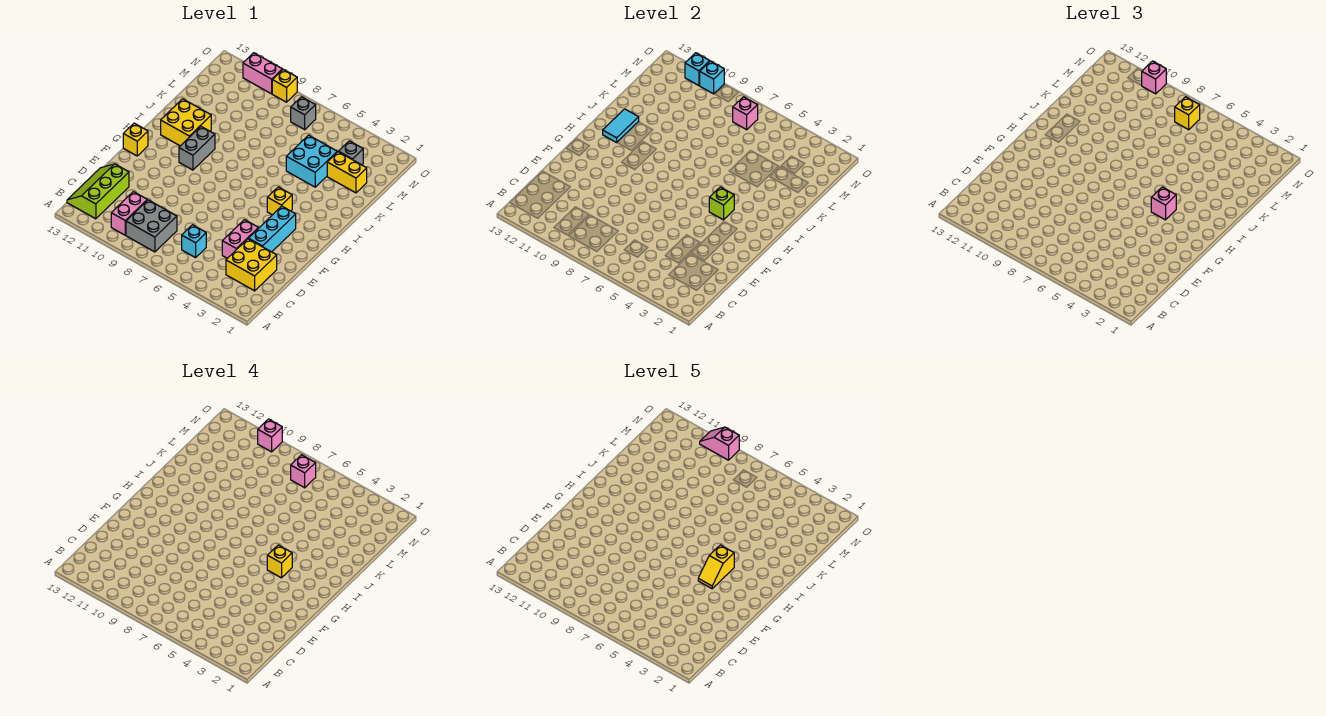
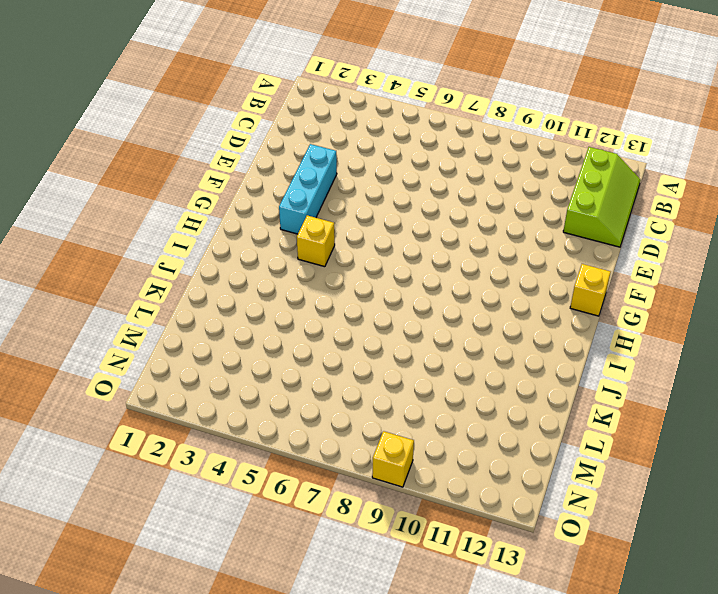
none -> grey brick B8:C9 level 1
none -> pink brick B10:C10 level 1
none -> yellow brick C2:D3 level 1
none -> cyan brick C6 level 1

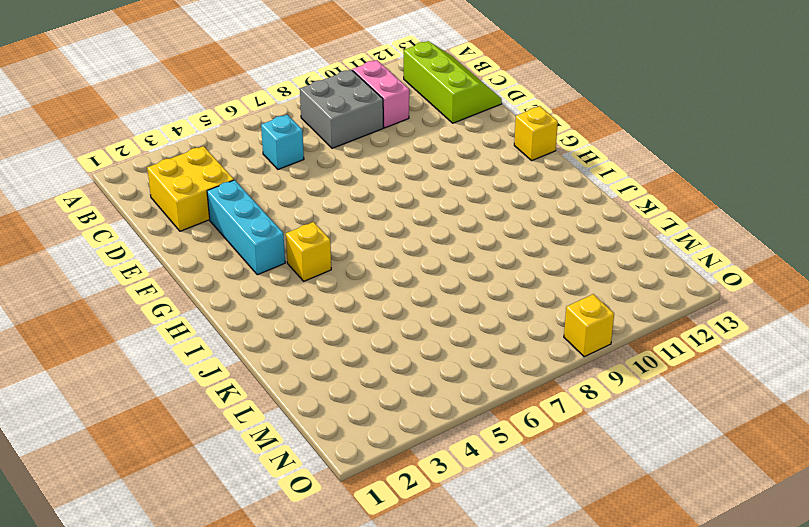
none -> pink brick D4:E4 level 1
none -> grey brick H10:I10 level 1
none -> yellow brick I11:J12 level 1
none -> cyan brick K4:L5 level 1

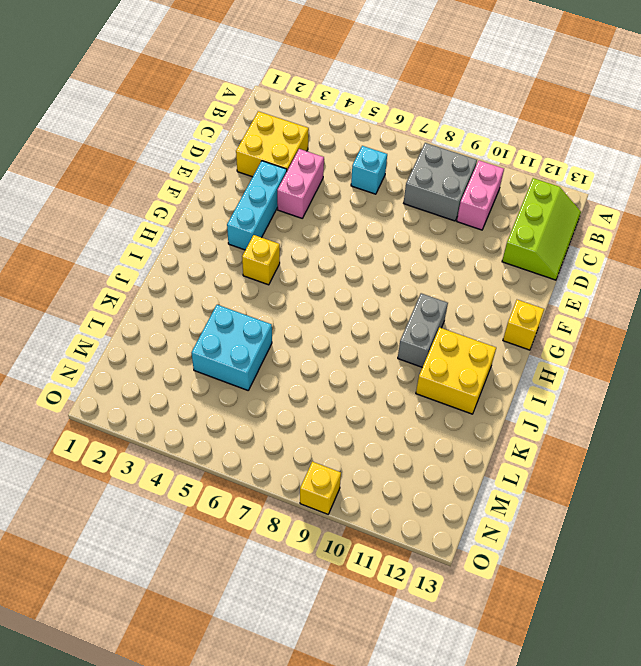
none -> yellow brick L2:L3 level 1
none -> grey brick M3 level 1
none -> grey brick N7 level 1
none -> pink brick O10:O11 level 1

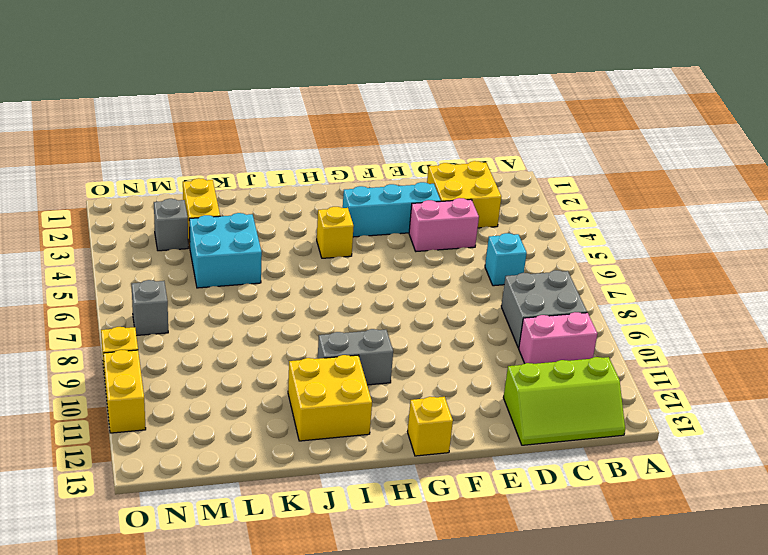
yellow brick O10:O11 level 1 -> pink brick O10:O11 level 1
none -> lime brick H4 level 2
none -> cyan tile I12:J12 level 2
none -> pink brick N7 level 2
none -> cyan brick O10 level 2

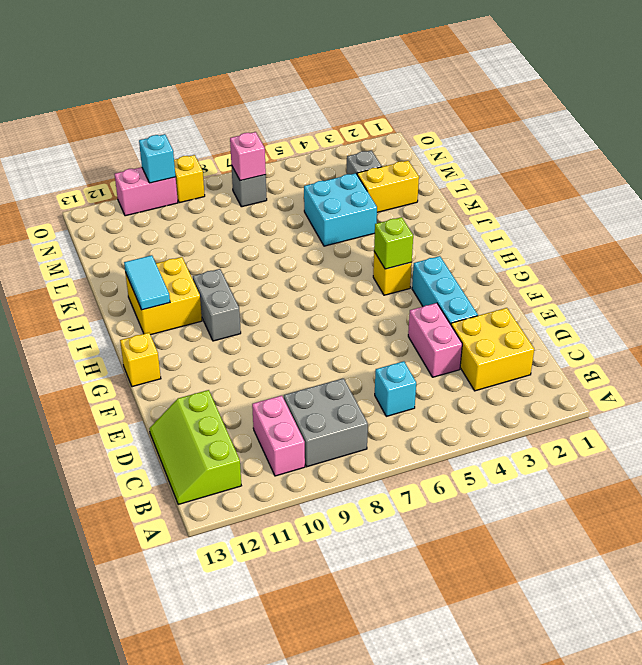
none -> cyan brick O11 level 2
none -> pink brick H4 level 3
none -> yellow brick N7 level 3
none -> pink brick O10 level 3

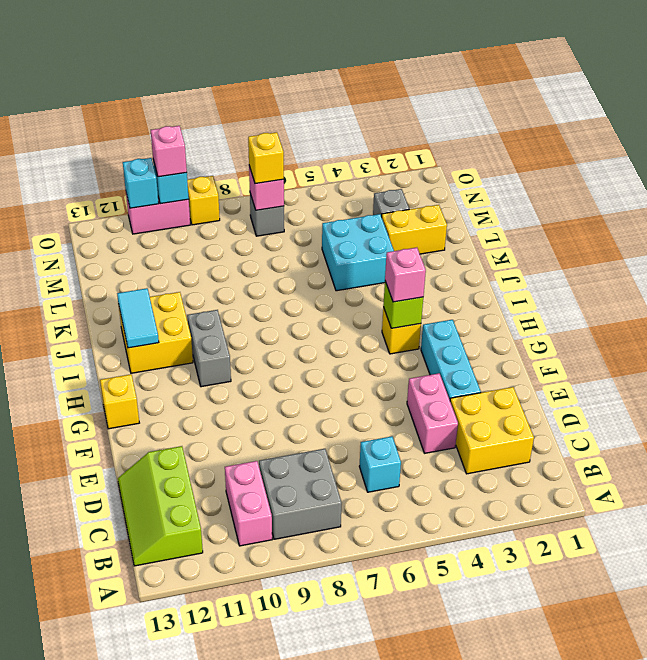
none -> yellow brick H4 level 4
none -> pink brick N7 level 4
none -> pink brick O10 level 4
none -> yellow slope G4:H4 level 5 top H

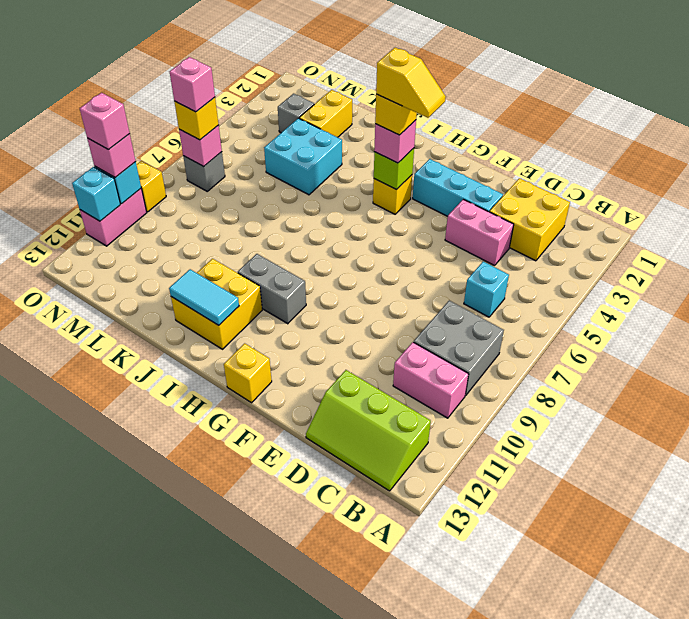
none -> pink slope O9:O10 level 5 top 9

